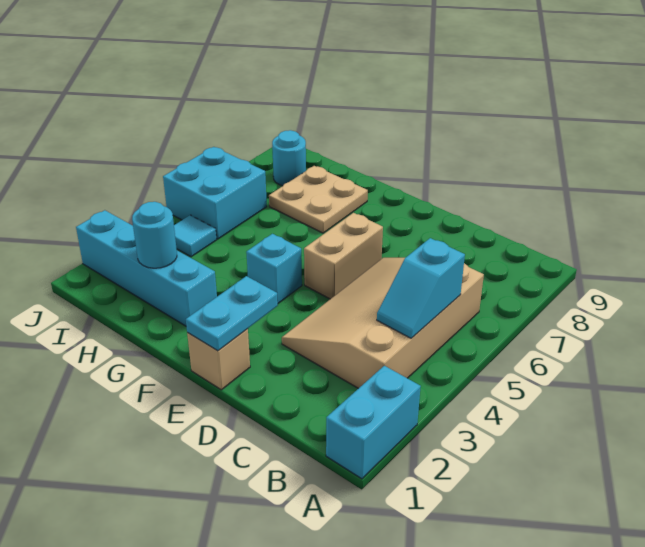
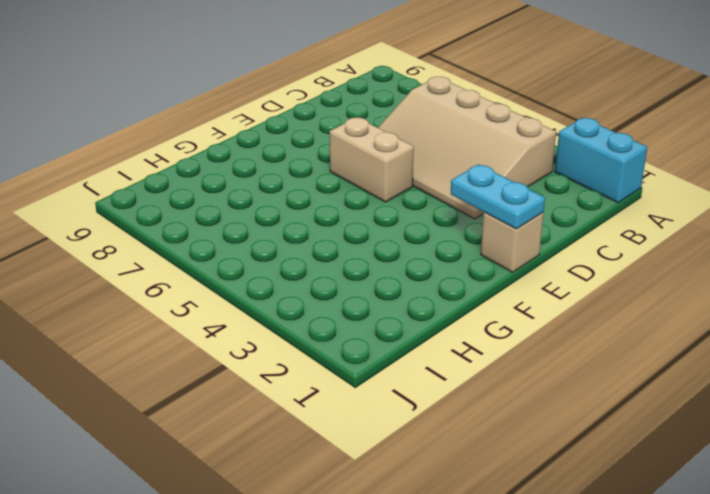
none -> cyan brick F4 level 1
none -> cyan brick G2:J2 level 1
none -> tan plate G7:H8 level 1

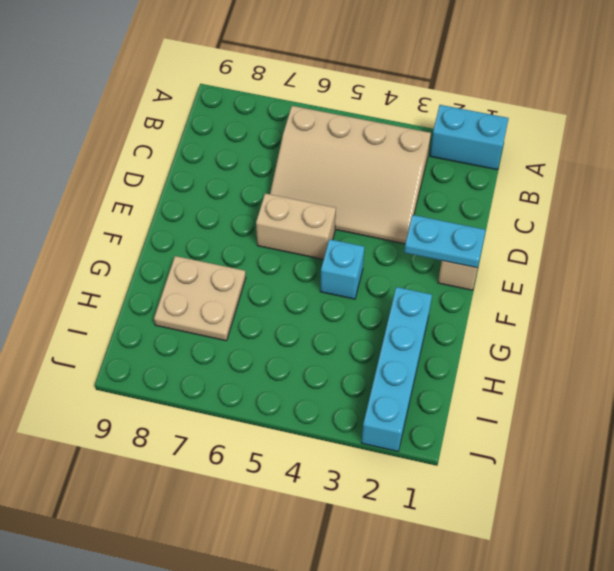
none -> cyan tile I4 level 1
none -> cyan brick I5:J6 level 1
none -> cyan round brick I8 level 1

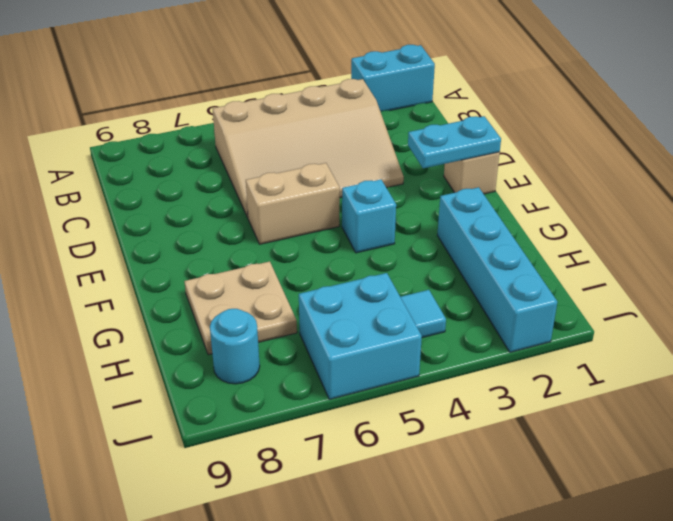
none -> cyan slope B4:B5 level 2 top 5
none -> cyan round brick H2 level 2

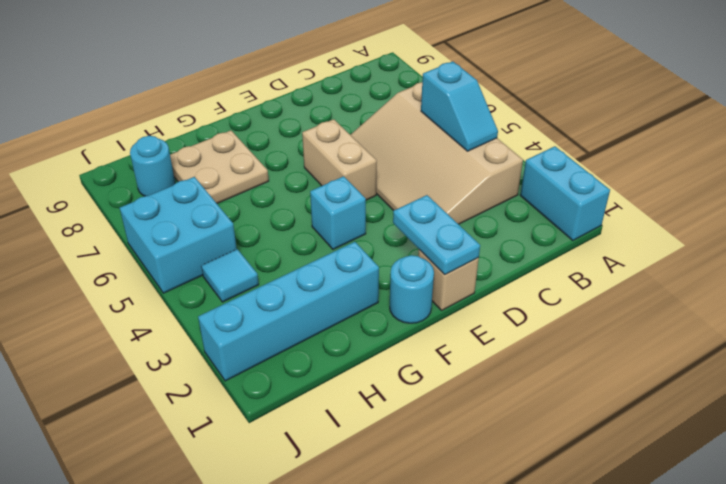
cyan round brick F1 level 1 -> cyan round brick H2 level 2

